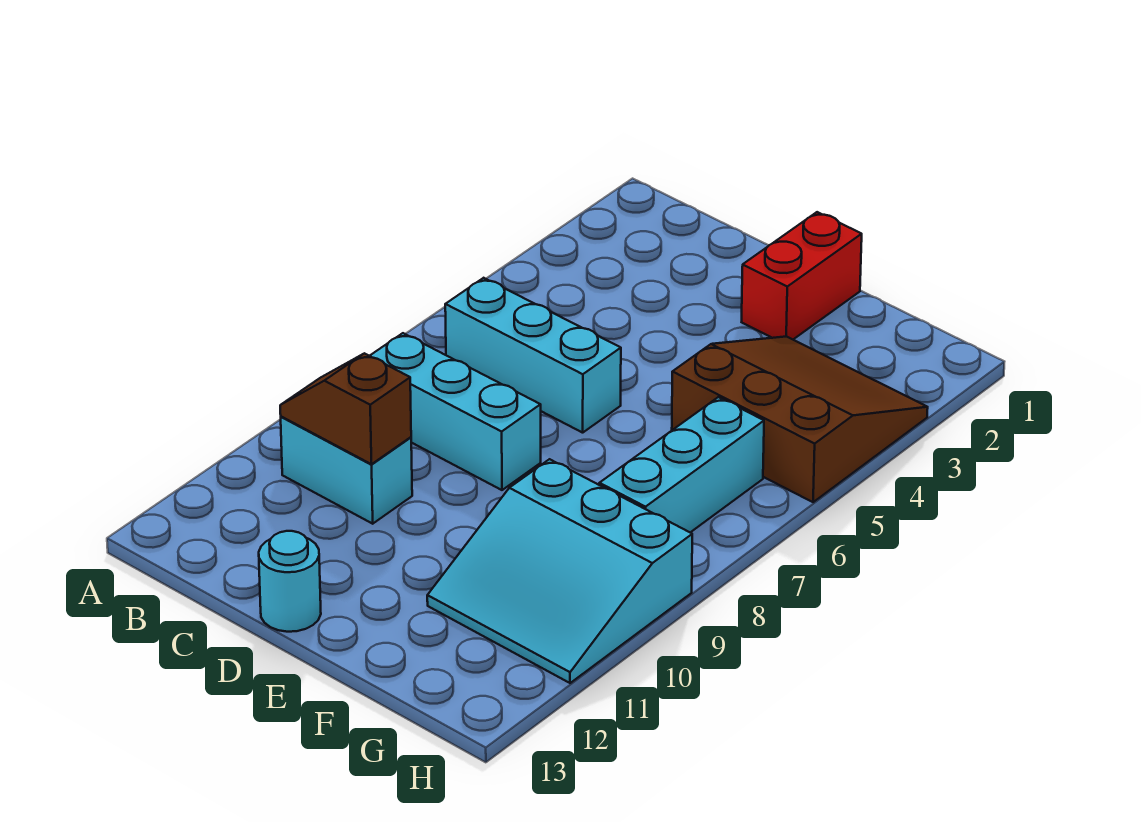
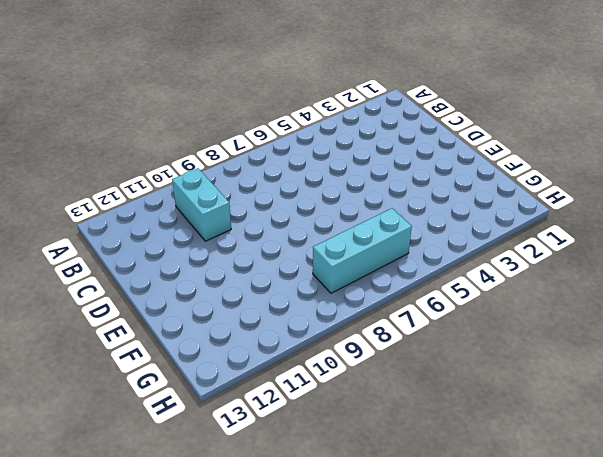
none -> cyan brick B6:D6 level 1
none -> cyan brick B8:D8 level 1

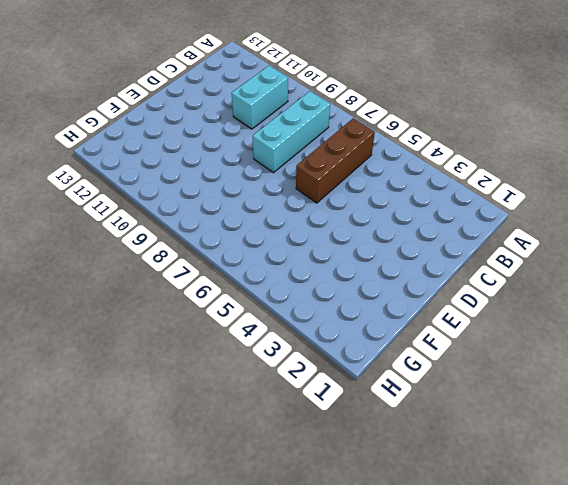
brown brick B6:D6 level 1 -> cyan brick B6:D6 level 1
none -> cyan round brick D13 level 1
none -> red brick E1:E2 level 1

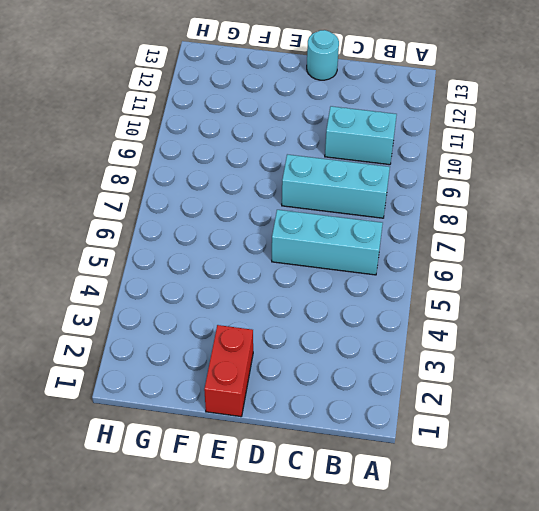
none -> brown slope F3:H5 level 1 top 5
none -> cyan slope F9:H11 level 1 top 9

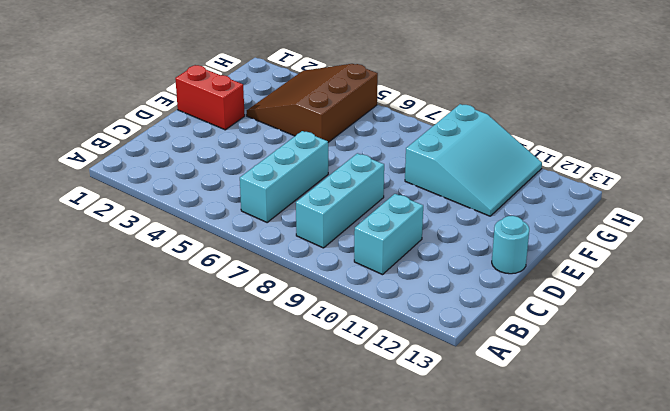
none -> cyan brick G6:G8 level 1
none -> brown slope B10:C10 level 2 top C

